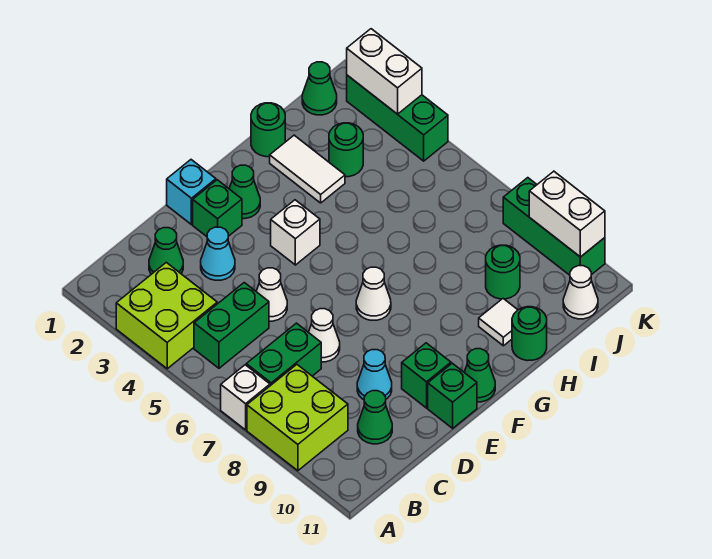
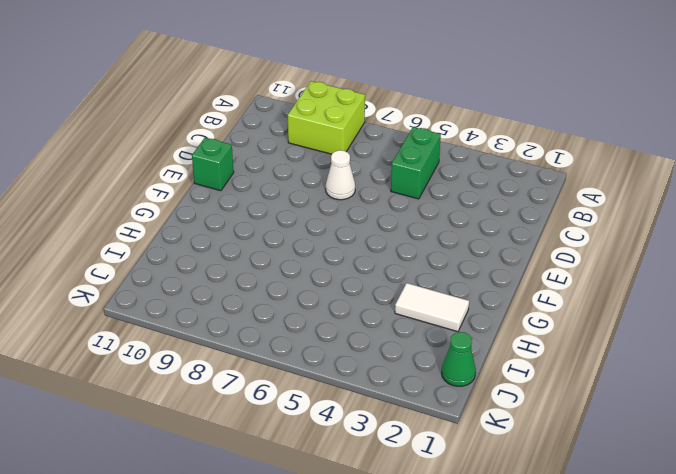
none -> lime brick A3:B4 level 1
none -> white brick A7 level 1
none -> green brick B7:C7 level 1
none -> green cone C2 level 1

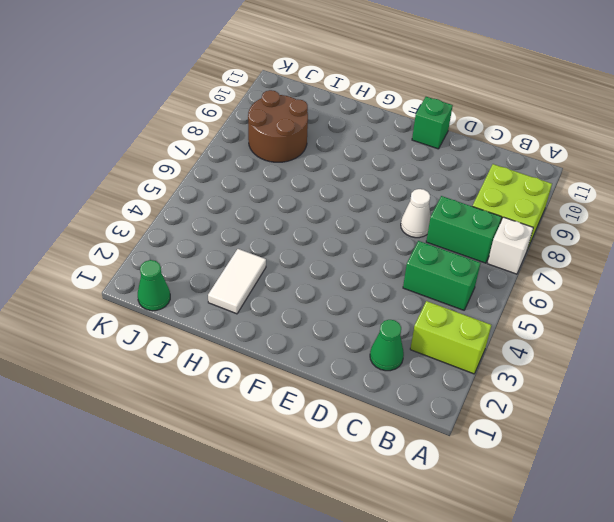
lime brick A3:B3 level 1 -> lime brick A3:B4 level 1
brown round brick I8:J9 level 1 -> green round brick I9 level 1
none -> green cone C10 level 1
none -> cyan cone D3 level 1
none -> white cone D5 level 1
none -> cyan cone D9 level 1

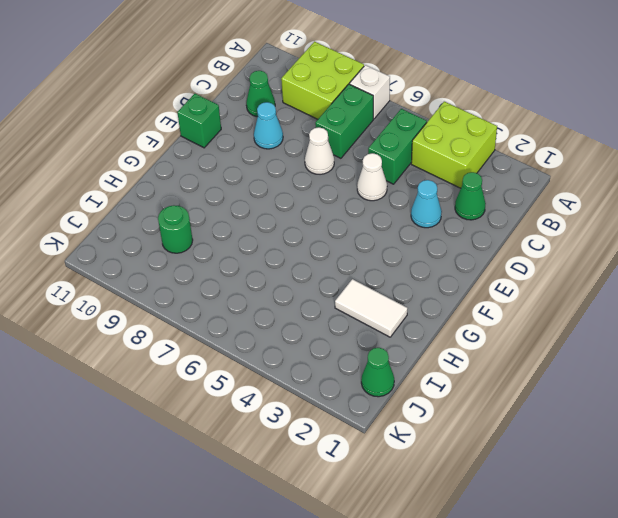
none -> cyan brick E1 level 1
none -> green brick E2 level 1
none -> green brick E10 level 1
none -> green cone F2 level 1

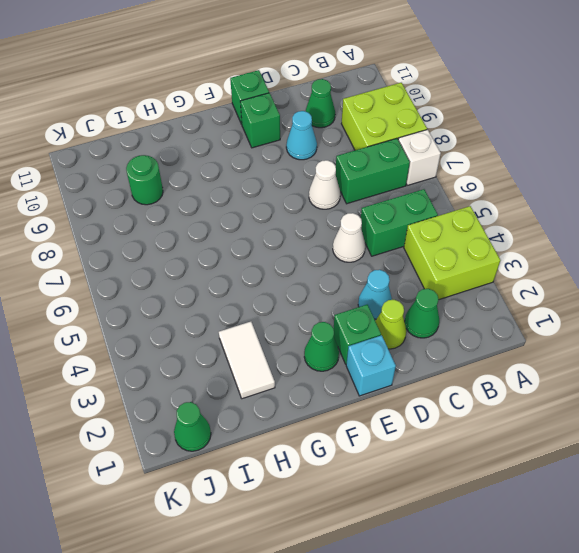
lime cone D2 level 1 -> none
none -> white brick F4 level 1
none -> white cone F7 level 1
none -> green cone F11 level 1
none -> green round brick H1 level 1

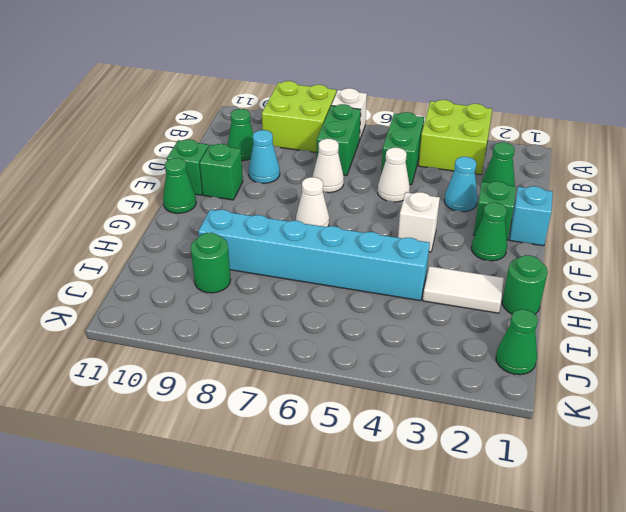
cyan brick H4:H9 level 1 -> none
none -> white tile H10 level 1
none -> green round brick H11 level 1
none -> green round brick I3 level 1
none -> white cone J11 level 1

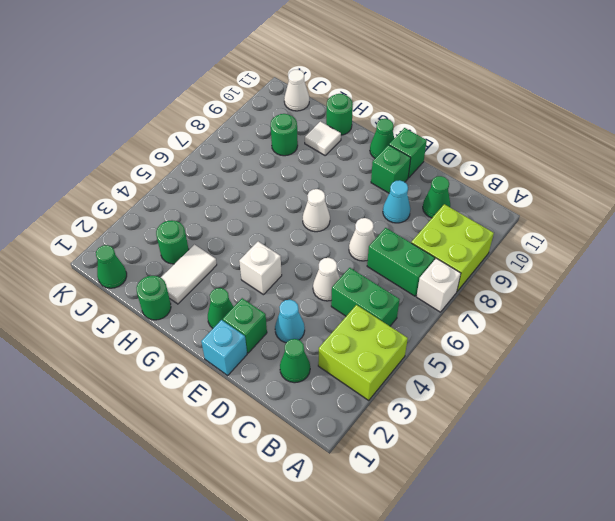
none -> green brick K2:K4 level 1
none -> green brick K8:K10 level 1
none -> white brick K2:K3 level 2
none -> white brick K9:K10 level 2

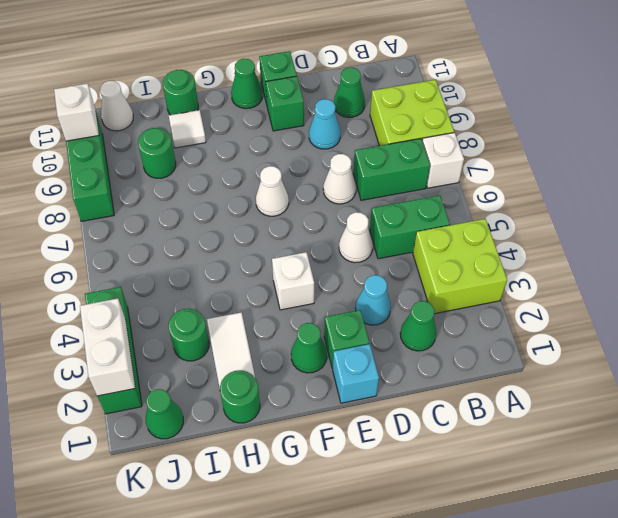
white brick K10 level 2 -> white brick K9:K10 level 2

